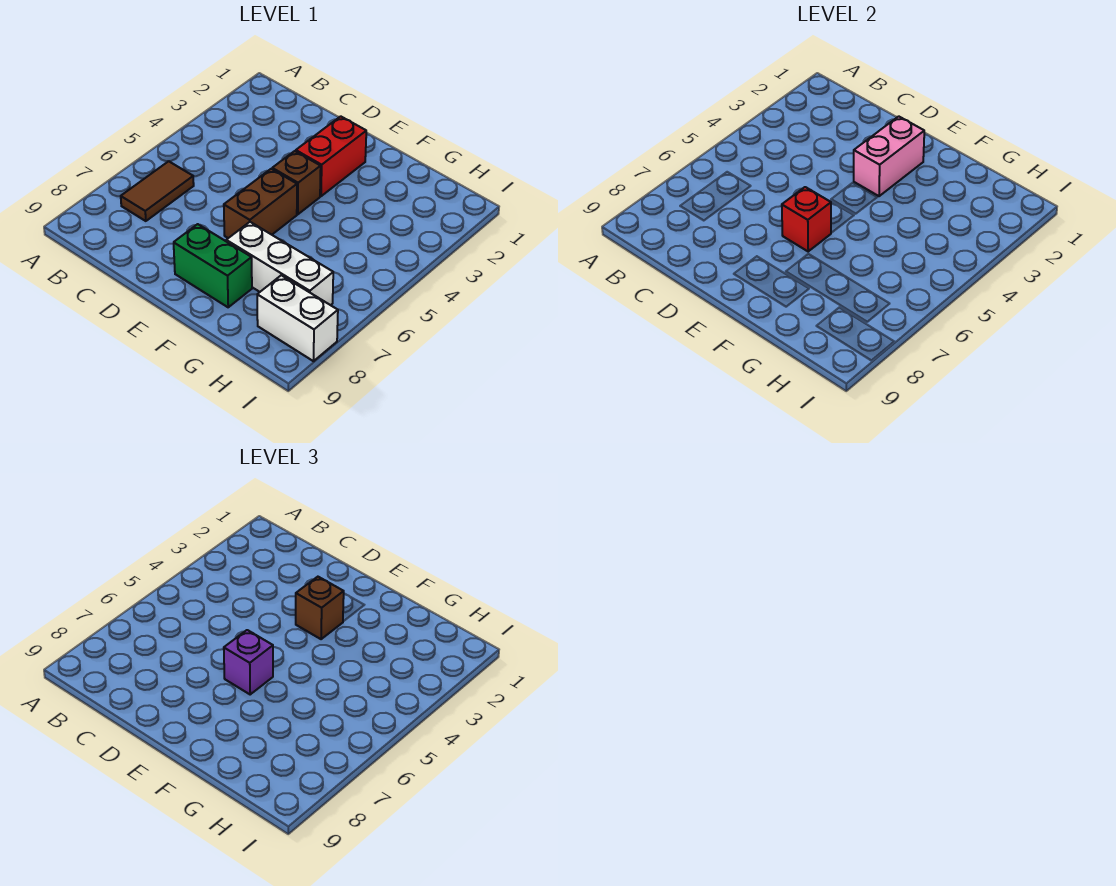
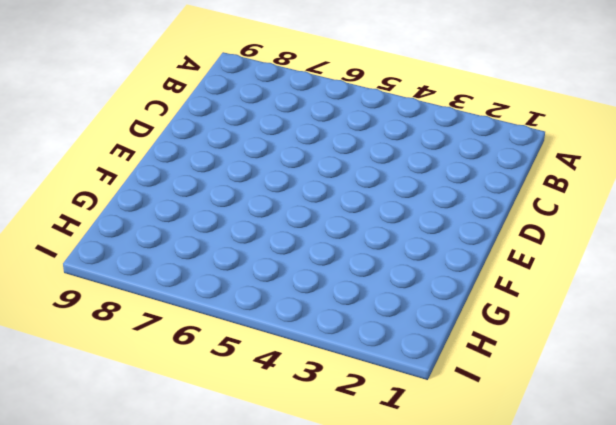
none -> brown tile B6:B7 level 1
none -> red brick E2:E3 level 1

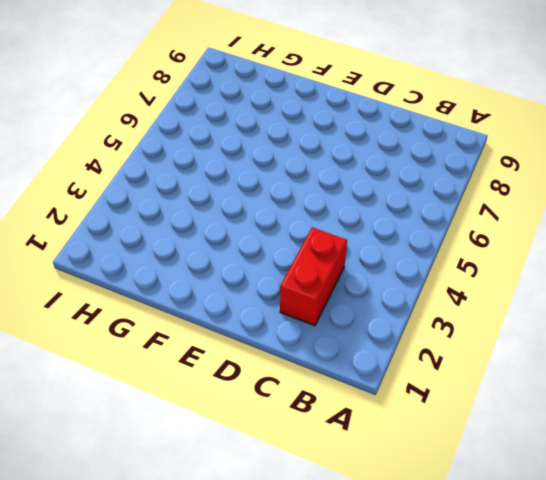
red brick C2:C3 level 1 -> red brick E2:E3 level 1
none -> brown tile B6:B7 level 1
none -> brown brick E4 level 1

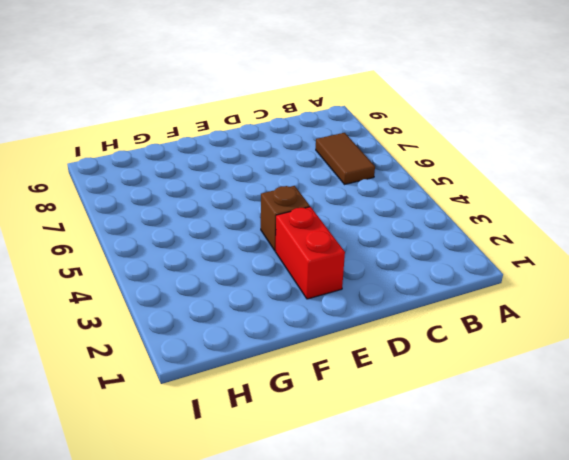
none -> brown brick E5:E6 level 1
none -> green brick E8:F8 level 1

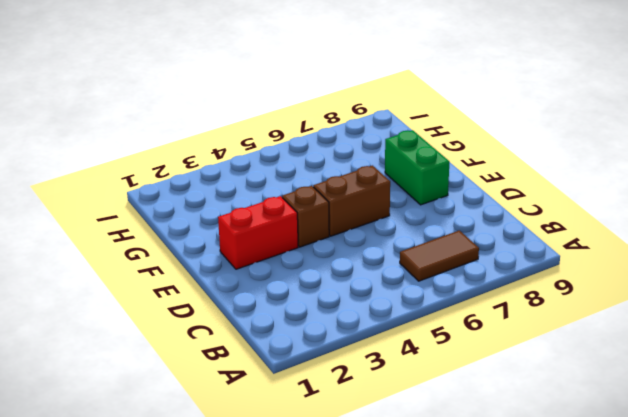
none -> white brick F7:H7 level 1
none -> white brick H8:I8 level 1

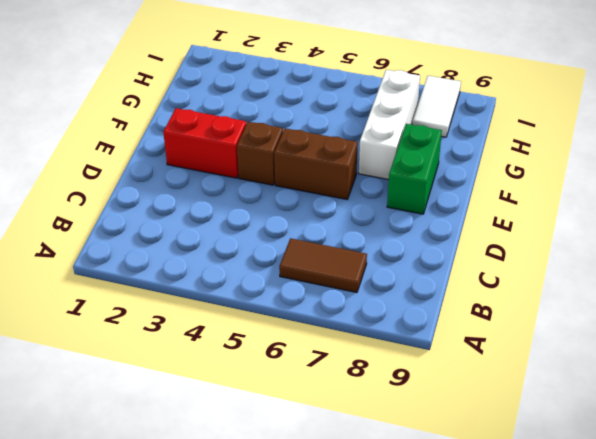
white tile H8:I8 level 1 -> white brick H8:I8 level 1
none -> pink brick E2:E3 level 2
none -> red brick E6 level 2

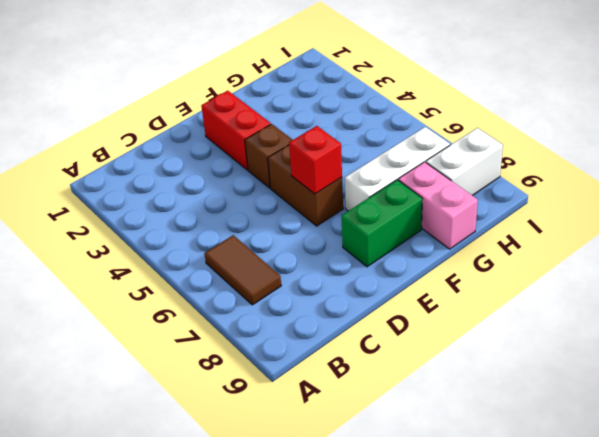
pink brick G8:G9 level 1 -> pink brick E2:E3 level 2
none -> brown brick E3 level 3
none -> purple brick E6 level 3

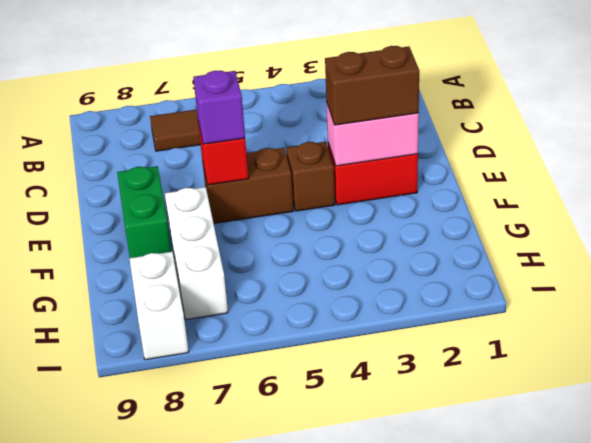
brown brick E2:E3 level 3 -> brown brick E3 level 3

